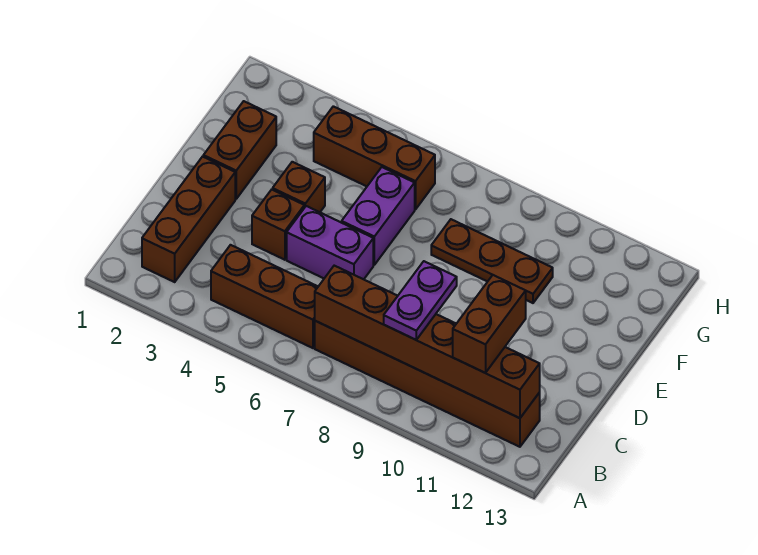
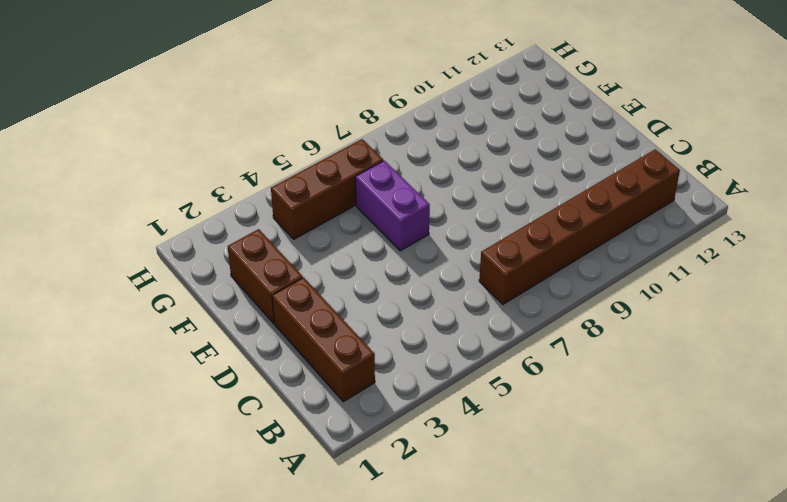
none -> brown brick B4:B6 level 1
none -> brown brick D4 level 1
none -> purple brick D5:D6 level 1

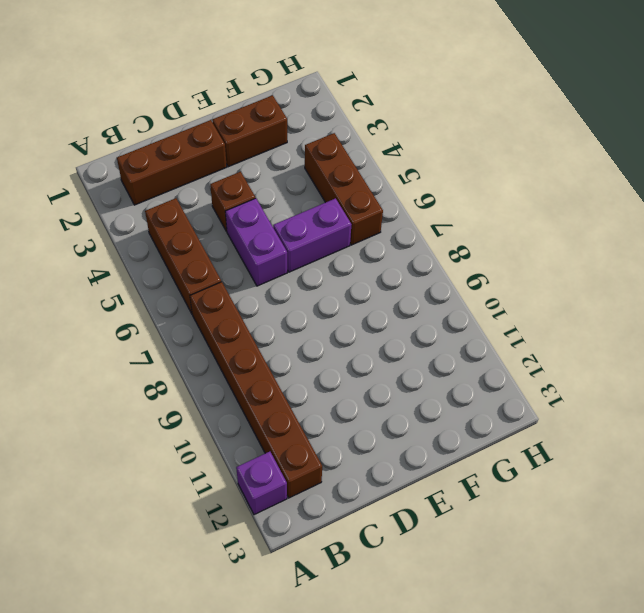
purple brick A12 level 1 -> none
none -> brown brick E4 level 1
none -> brown plate F8:F10 level 1
none -> brown brick B7:B12 level 2

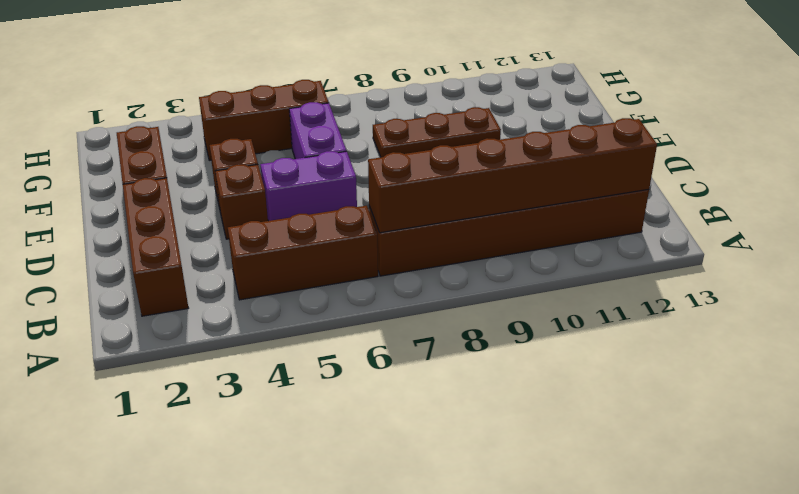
none -> purple plate B9:C9 level 3
none -> brown brick B11:C11 level 3

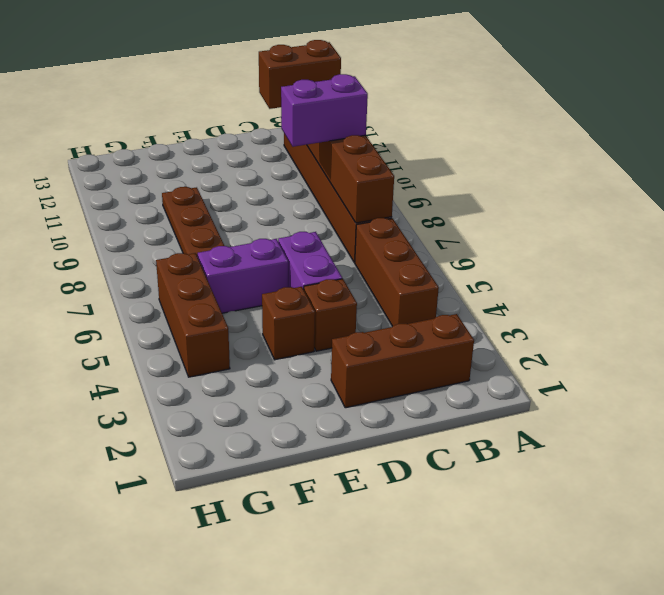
purple brick B9:C9 level 3 -> purple plate B9:C9 level 3
none -> brown brick E2:F2 level 1

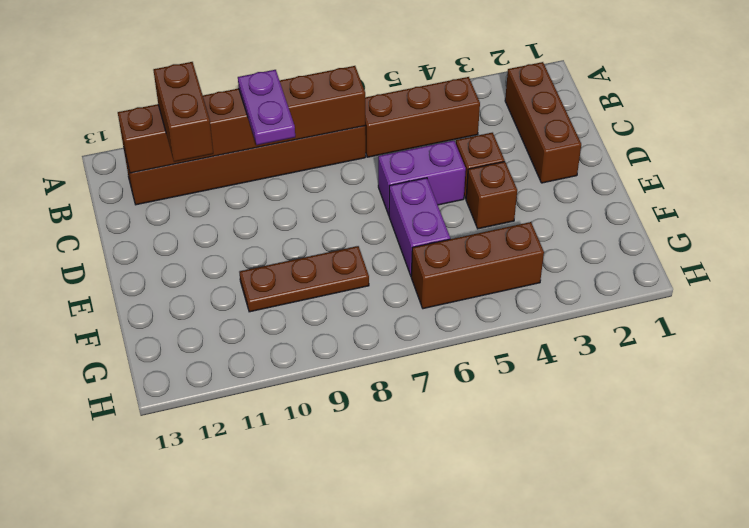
none -> brown brick E2:F2 level 1

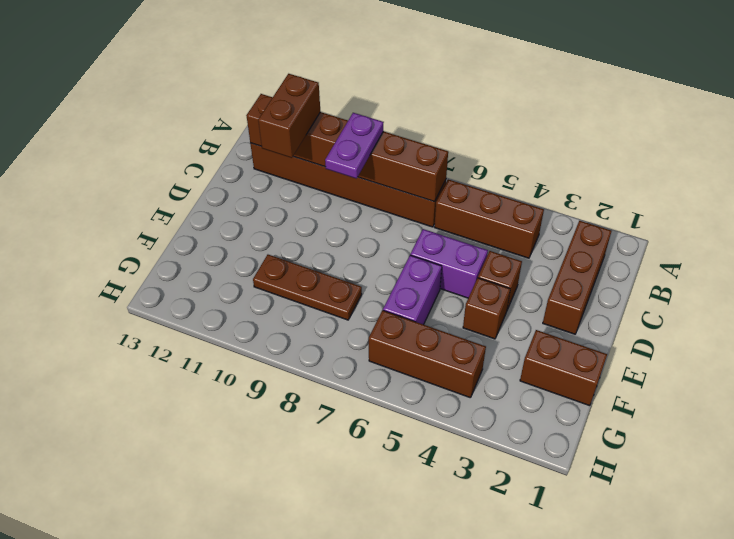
brown brick F1:F2 level 1 -> brown brick E2:F2 level 1

